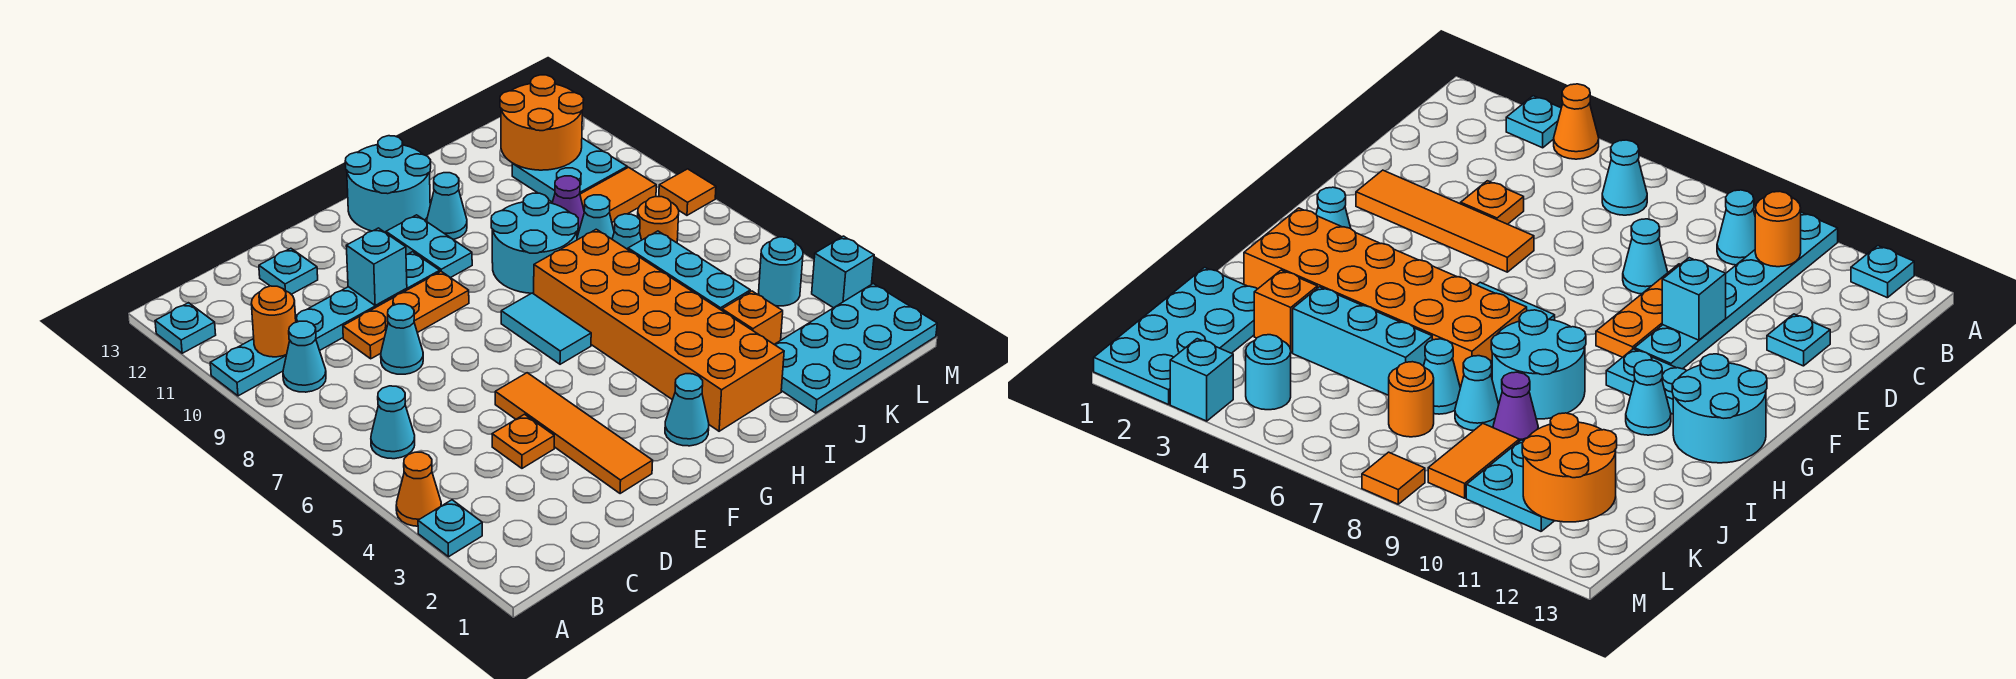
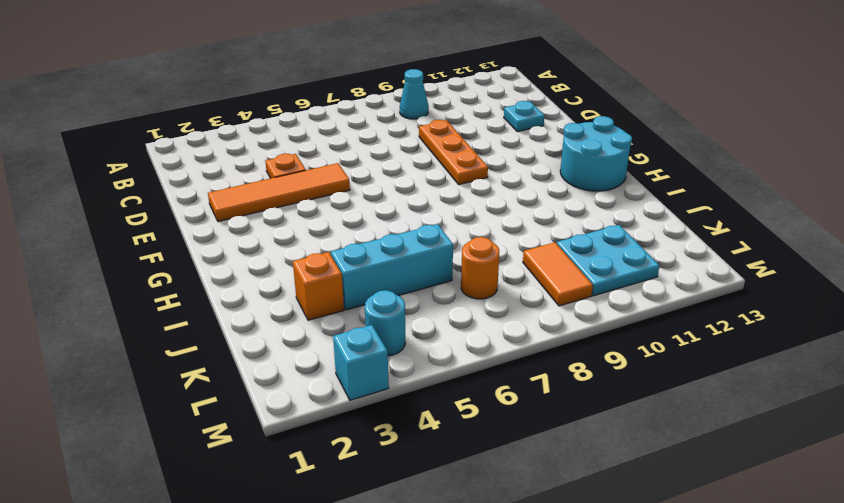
none -> cyan plate A3 level 1
none -> orange cone A4 level 1
none -> cyan plate A10:F10 level 1
none -> cyan plate A12 level 1

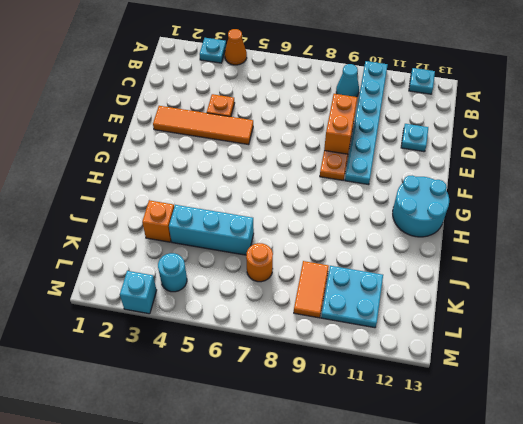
orange brick D9:E9 level 2 -> none
none -> cyan cone B6 level 1
none -> cyan cone D8 level 1
none -> cyan cone G2 level 1
none -> cyan tile G6:G7 level 1

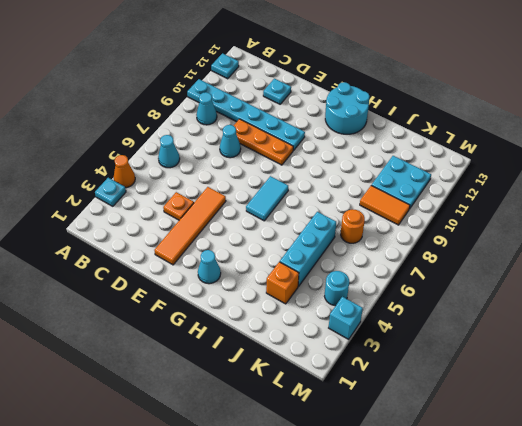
none -> cyan plate G10:G11 level 1
none -> orange brick H2:I7 level 1
none -> cyan round brick H8:I9 level 1
none -> cyan cone H11 level 1

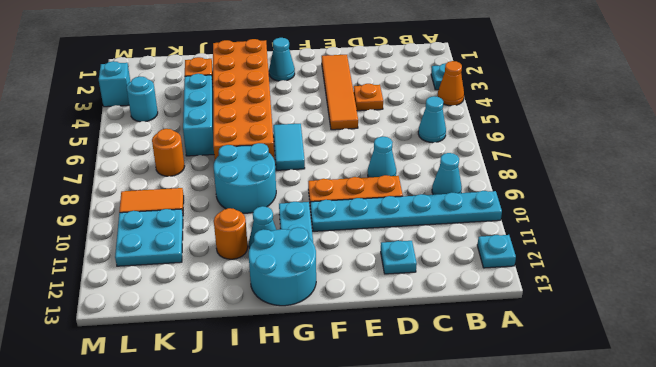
orange round brick I11 level 1 -> orange round brick B10 level 2
none -> cyan plate J1:M2 level 1
none -> cyan cone J7 level 1
none -> cyan cone J8 level 1
none -> purple cone J9 level 1

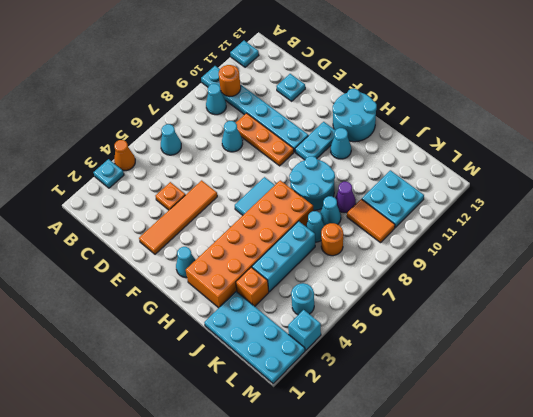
none -> orange tile M8 level 1
none -> cyan brick E10 level 2
none -> orange round brick K11:L12 level 2

